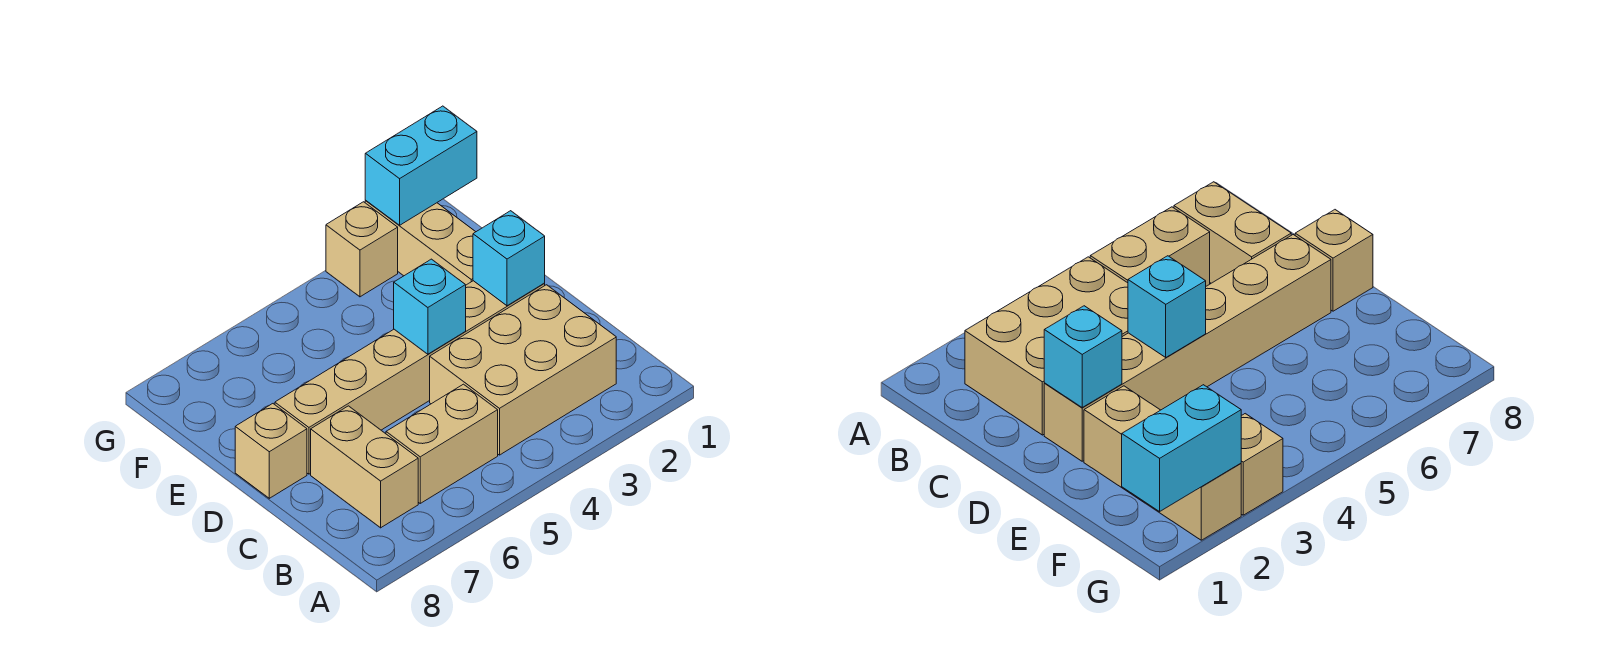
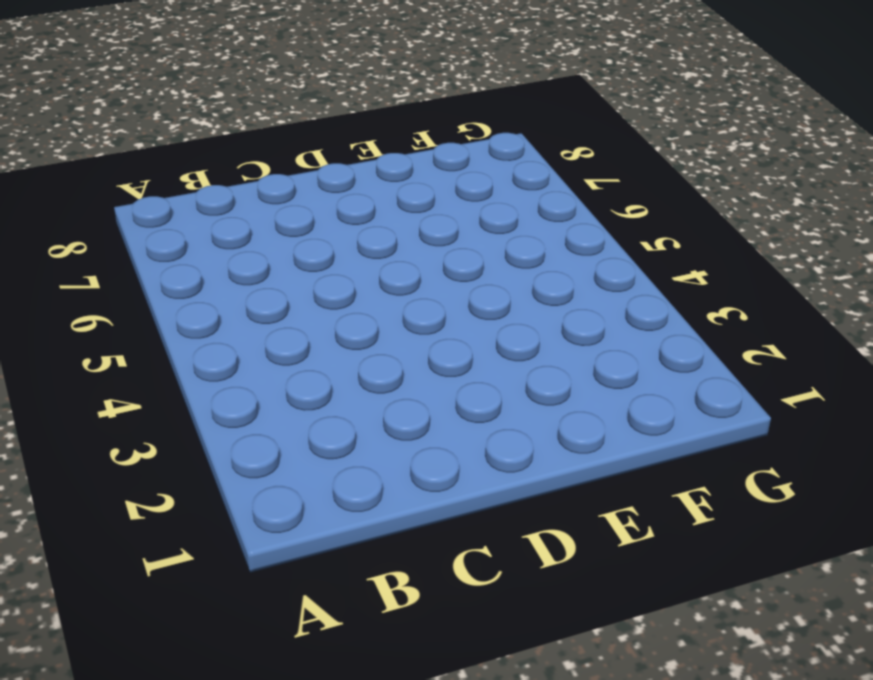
none -> tan brick B2:C4 level 1
none -> tan brick B5:B6 level 1

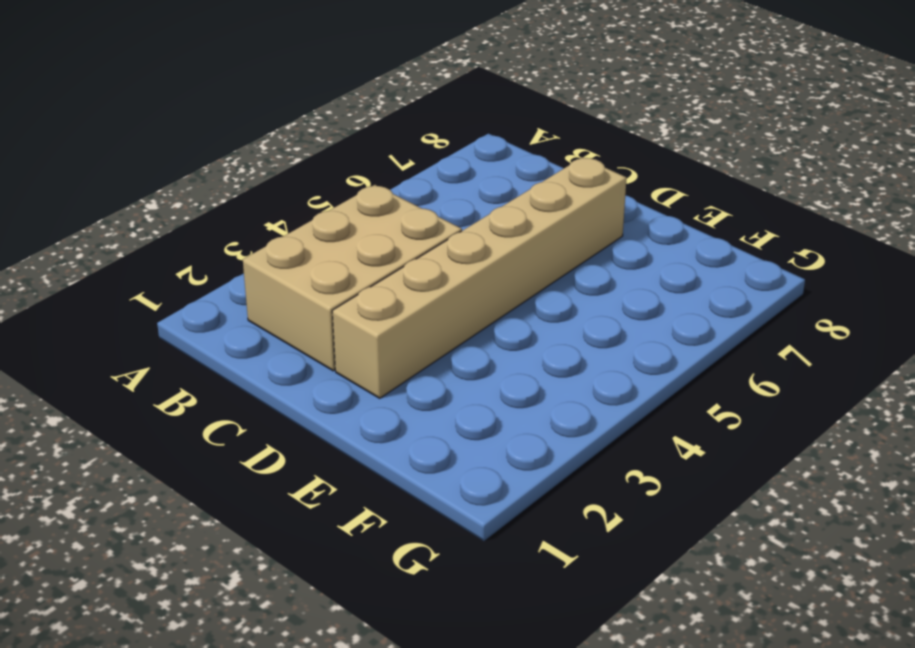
none -> tan brick B5:B6 level 1
none -> tan brick B7:C7 level 1

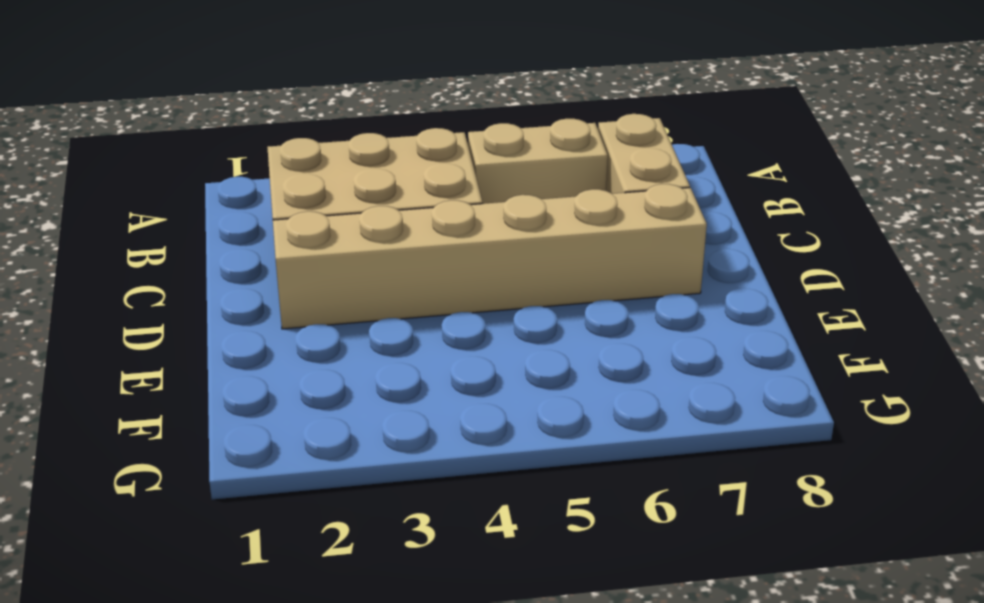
none -> tan brick D8 level 1
none -> tan brick E2:G2 level 1

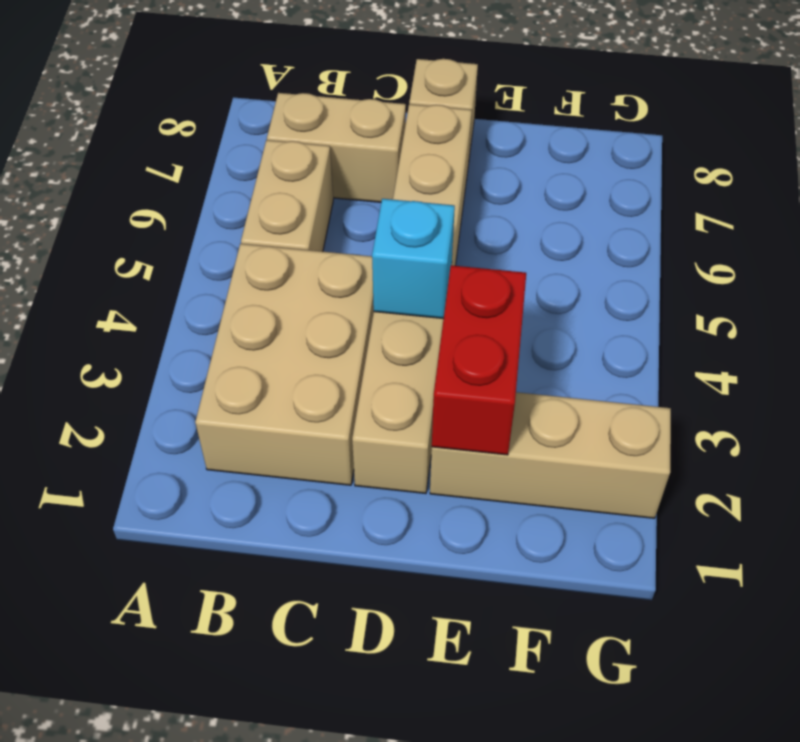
red brick E2:E3 level 2 -> none
none -> tan brick G3 level 1
none -> cyan brick D2 level 2

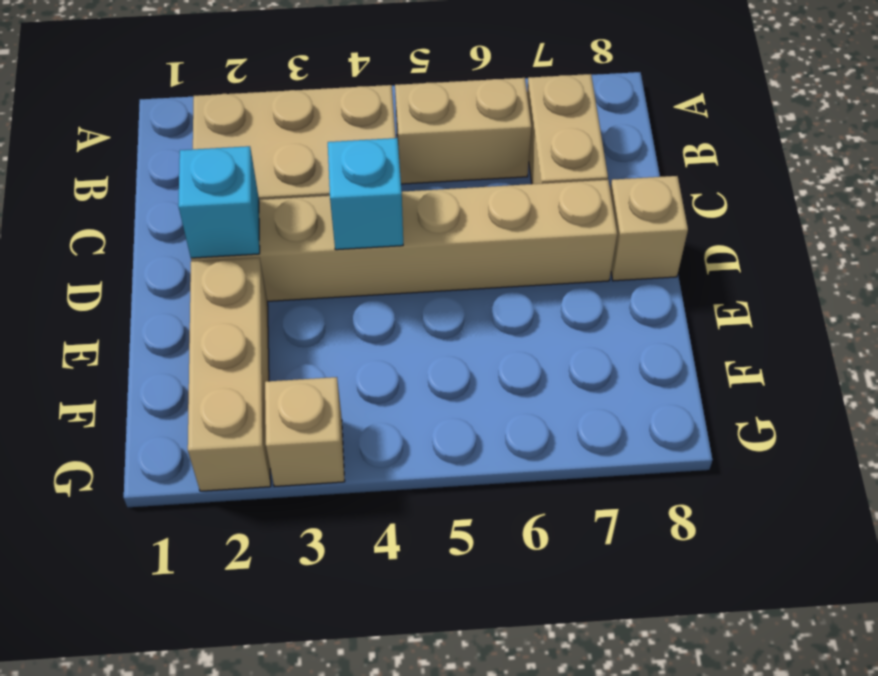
none -> cyan brick G1:G2 level 2

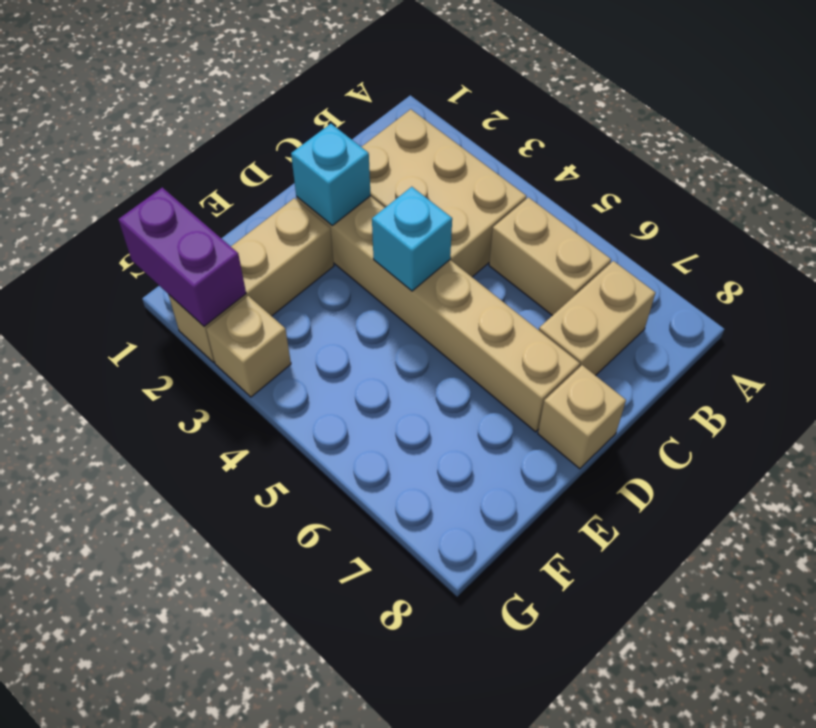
purple brick G1:G2 level 2 -> cyan brick G1:G2 level 2

